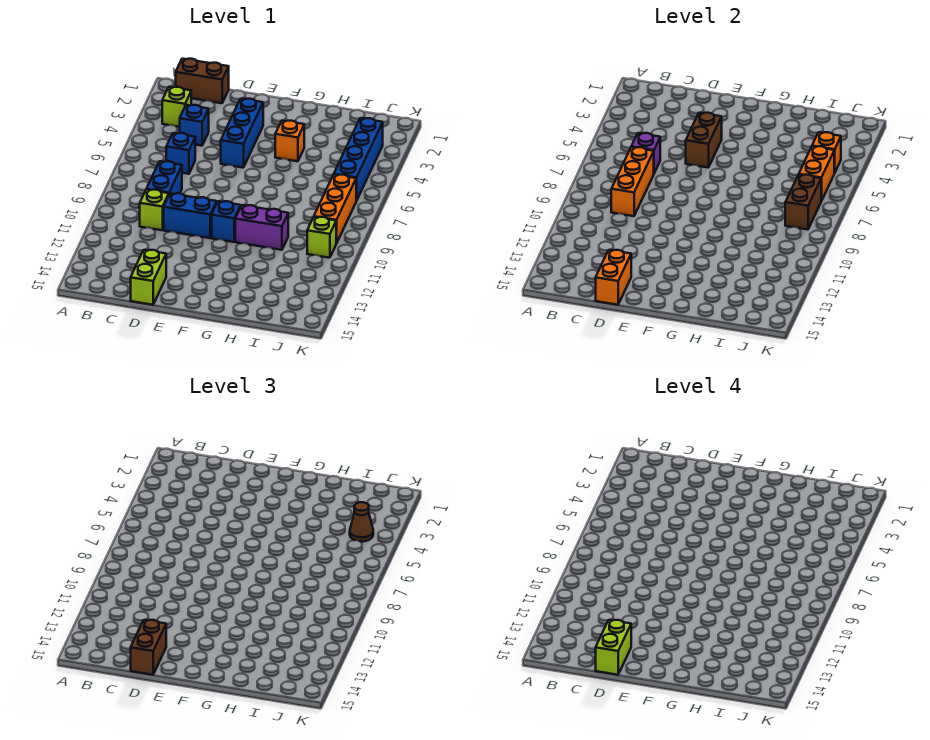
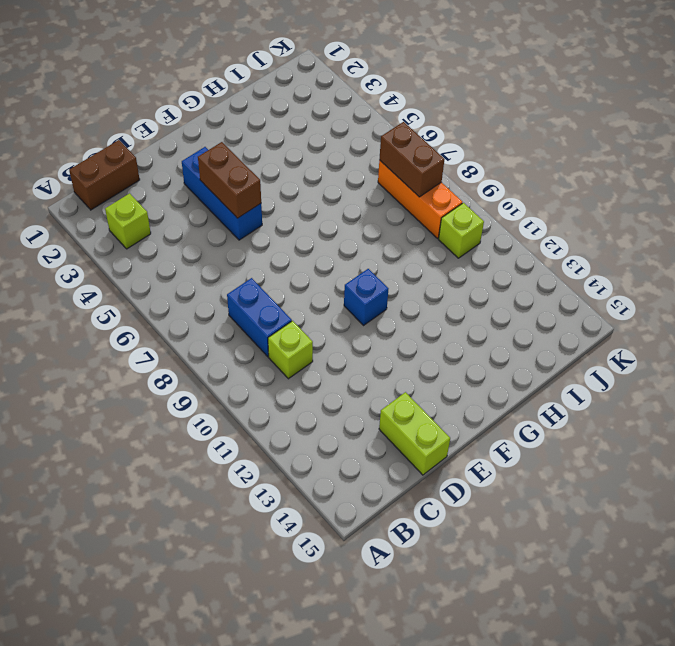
none -> blue brick C4 level 1
none -> blue brick C6 level 1
none -> blue brick D10:E10 level 1

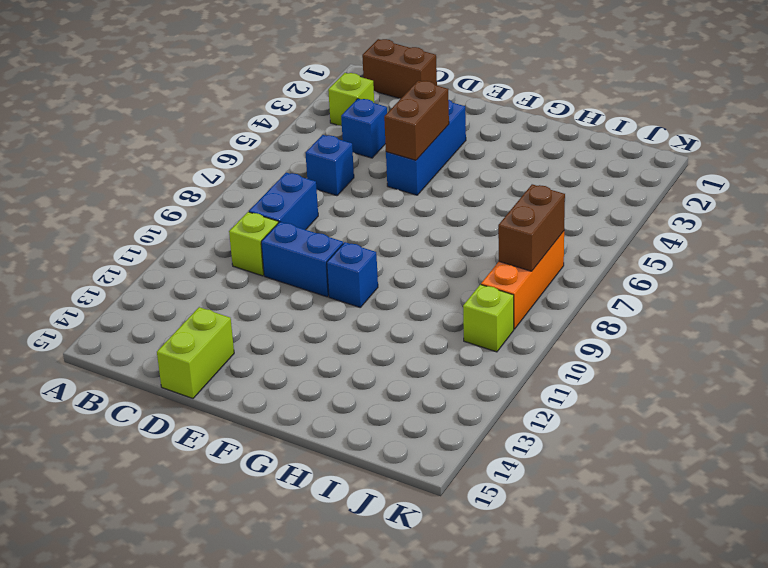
none -> orange brick G4 level 1
none -> purple brick G10:H10 level 1
none -> blue brick J3:J6 level 1

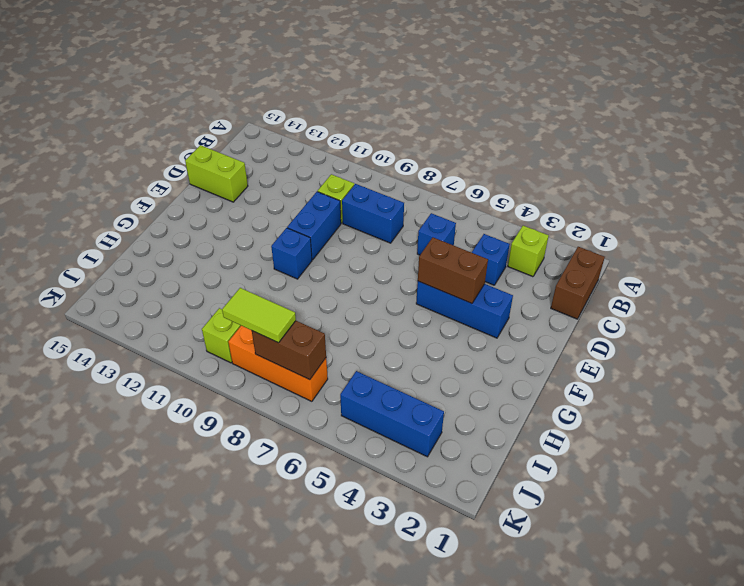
blue brick J3:J5 level 1 -> blue brick J3:J6 level 1
lime tile J8:J9 level 3 -> none
none -> orange brick G4 level 1
none -> purple brick G10:H10 level 1
none -> purple brick C6 level 2

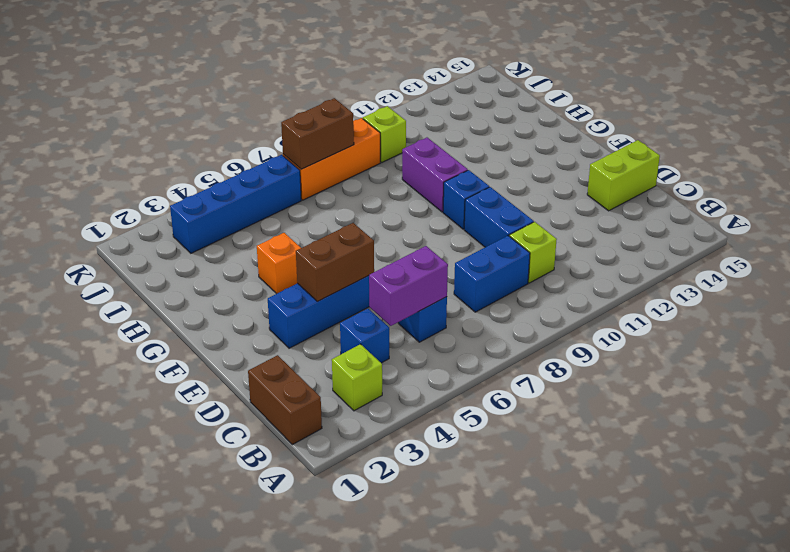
purple brick C5:C6 level 2 -> purple brick C6 level 2
none -> orange brick C7:C9 level 2
none -> orange brick D14:D15 level 2
none -> orange brick J4 level 2

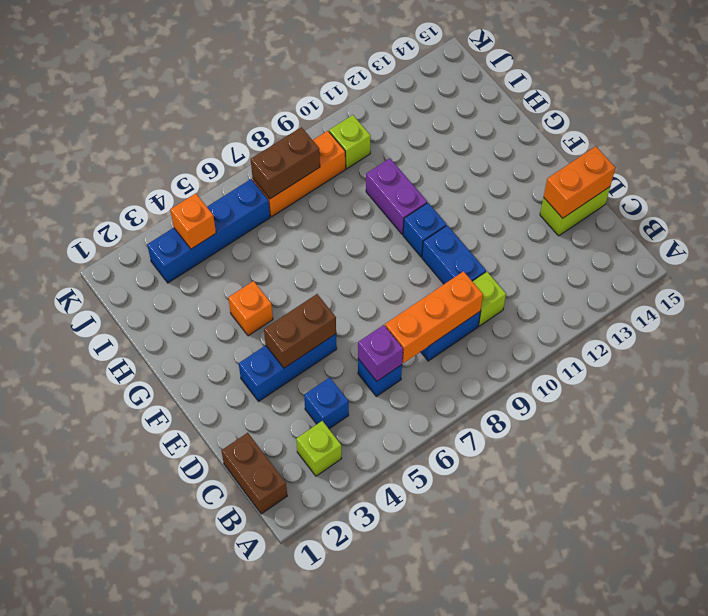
none -> orange brick J5:J6 level 2
none -> brown brick D14:D15 level 3
none -> brown cone J4 level 3

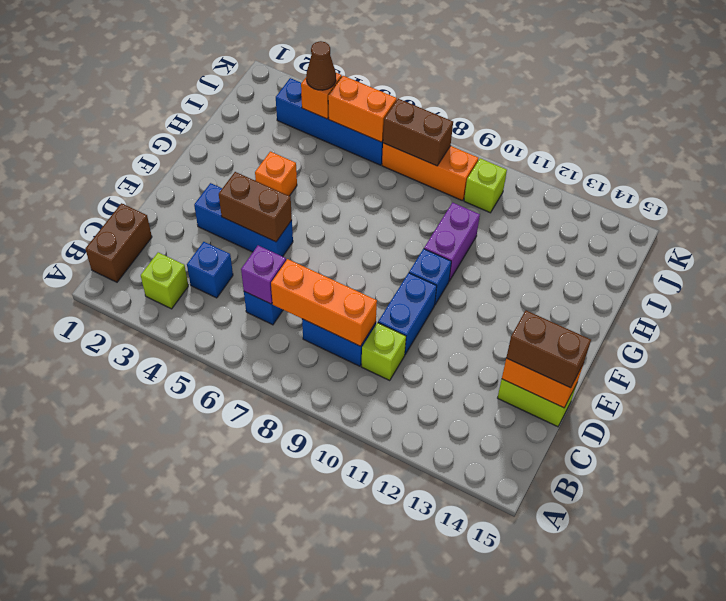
none -> lime brick D14:D15 level 4

